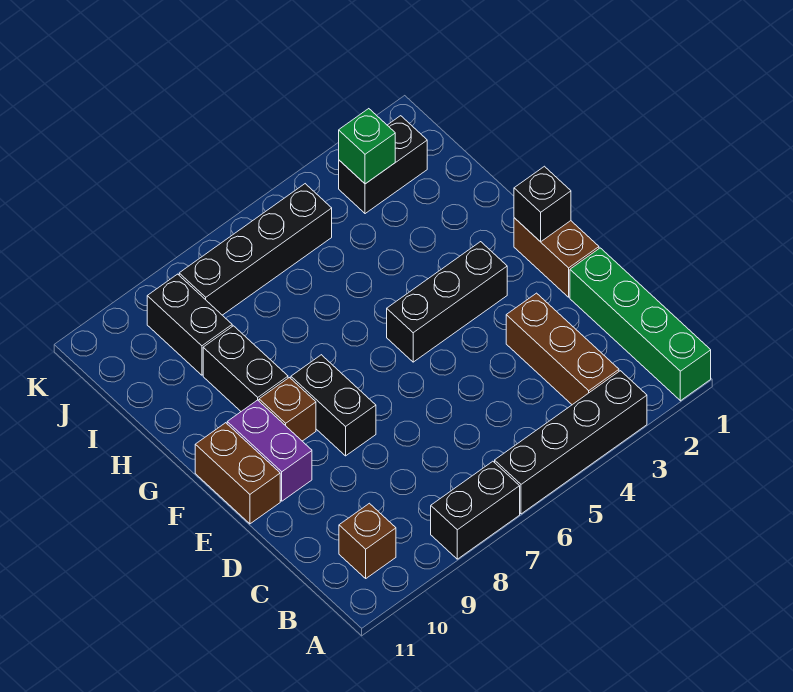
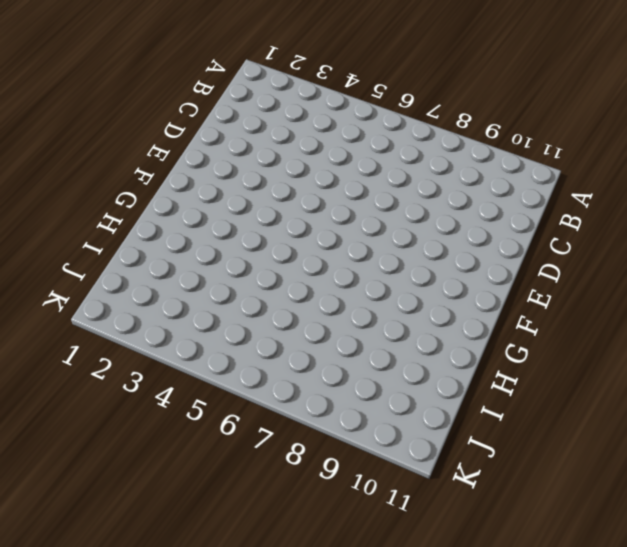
none -> green brick A1:D1 level 1
none -> black brick A3:A6 level 1
none -> black brick A7:A8 level 1

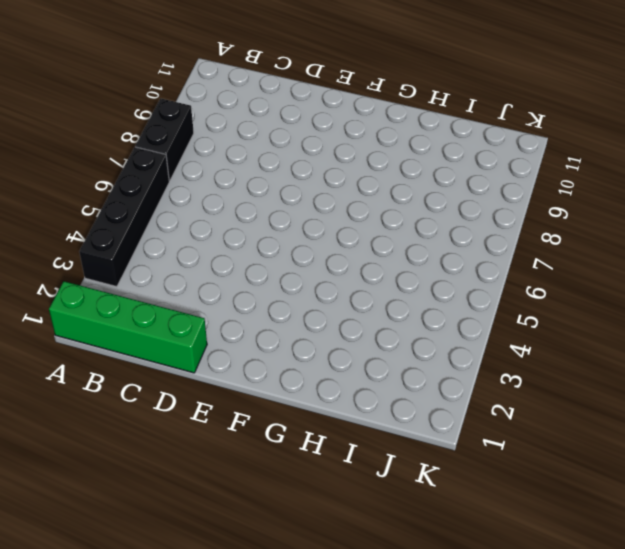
none -> brown brick B3:D3 level 1
none -> brown brick B10 level 1
none -> brown brick E1:F1 level 1

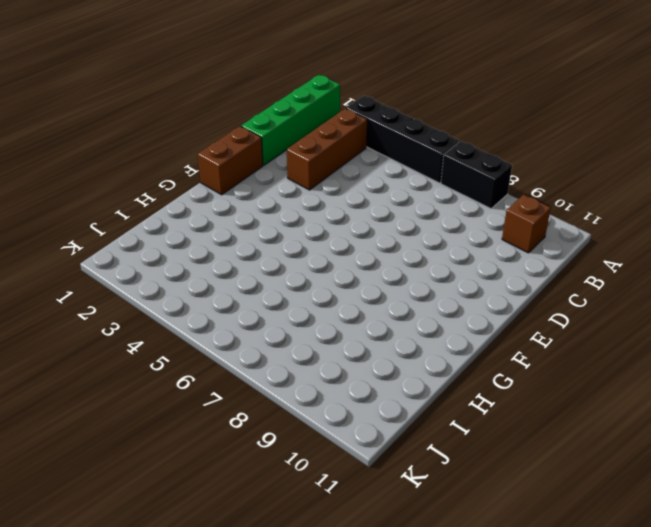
none -> black brick E8:F8 level 1
none -> purple brick E10:F10 level 1
none -> brown brick E11:F11 level 1

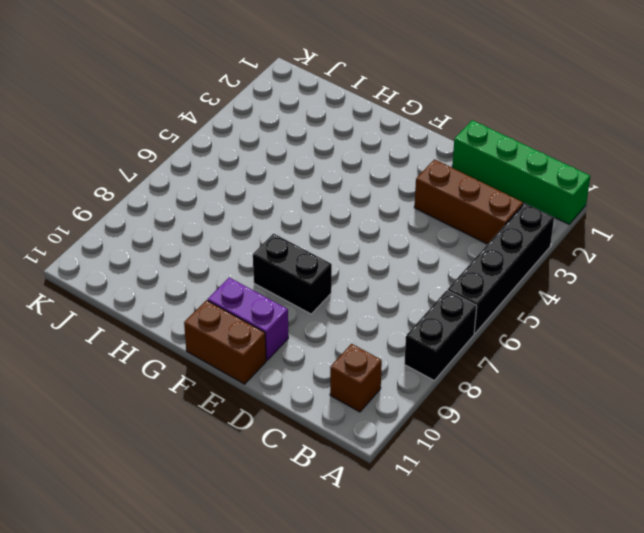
none -> brown brick E1:F1 level 1
none -> black brick F3:F5 level 1
none -> brown brick F9 level 1

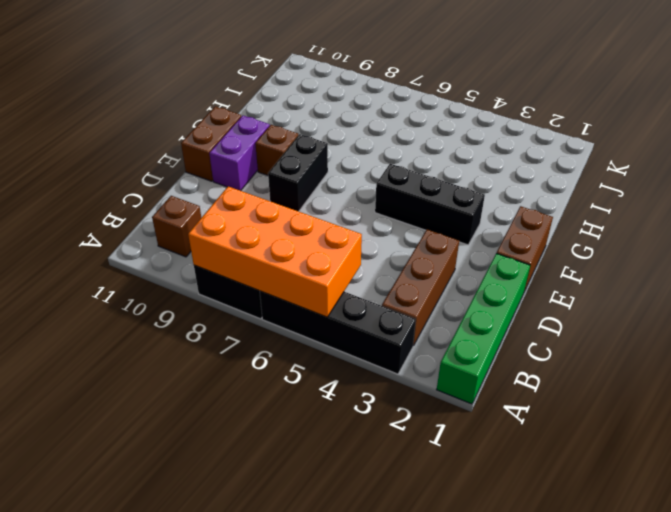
orange brick A5:B8 level 2 -> none
none -> black brick G9:H9 level 1
none -> black brick I9:J9 level 1
none -> black brick J2:J3 level 1

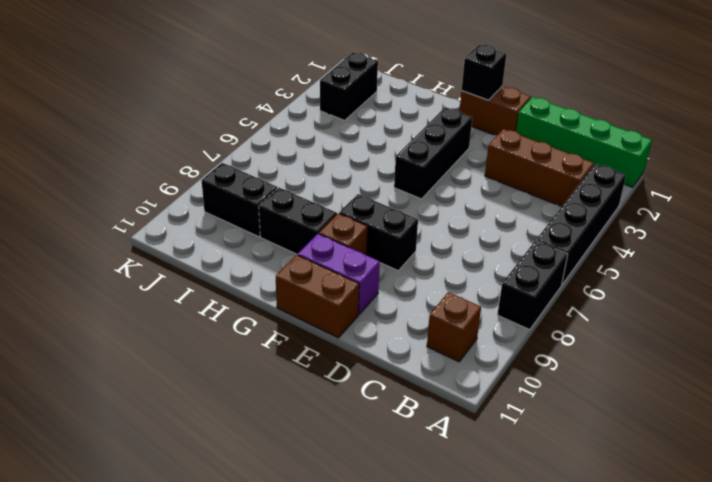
none -> black brick J5:J8 level 1
none -> green brick J3 level 2

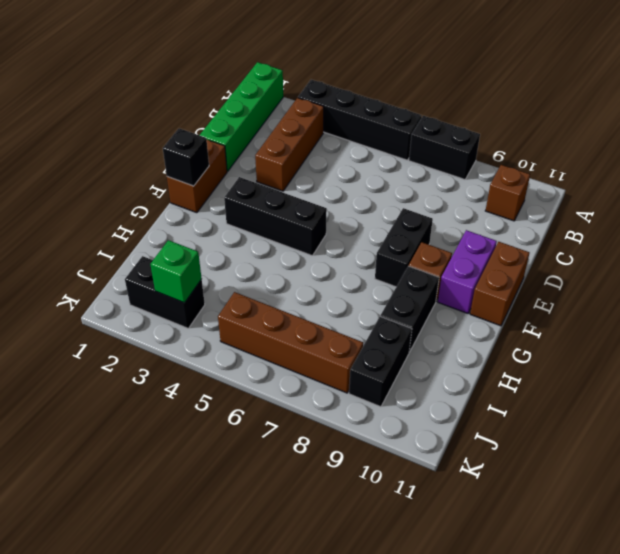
brown brick J5:J8 level 1 -> black brick J5:J8 level 1

